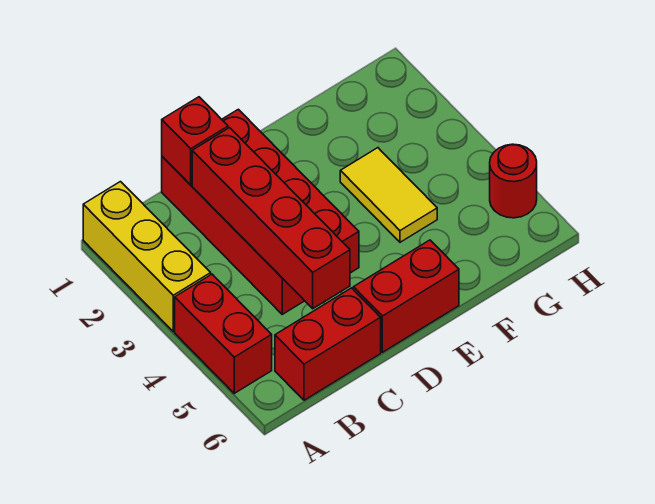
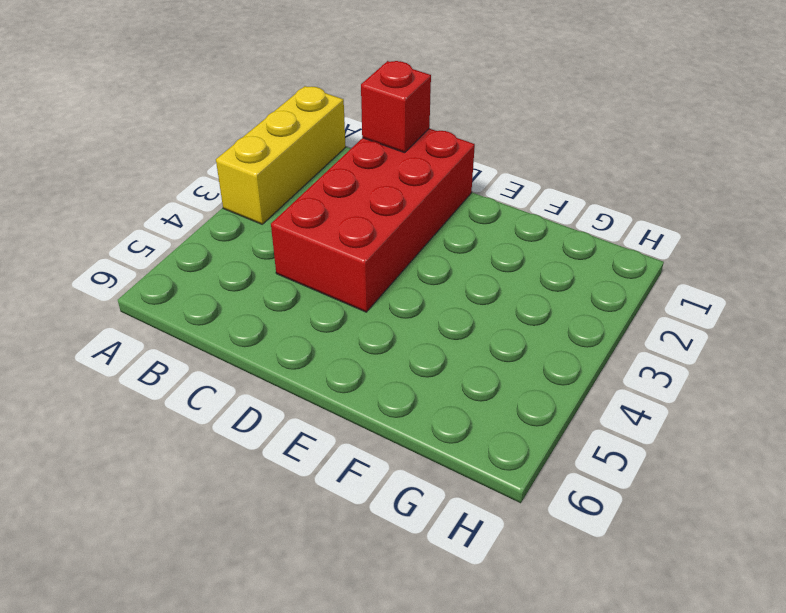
none -> red brick A4:A5 level 1
none -> red brick B6:C6 level 1

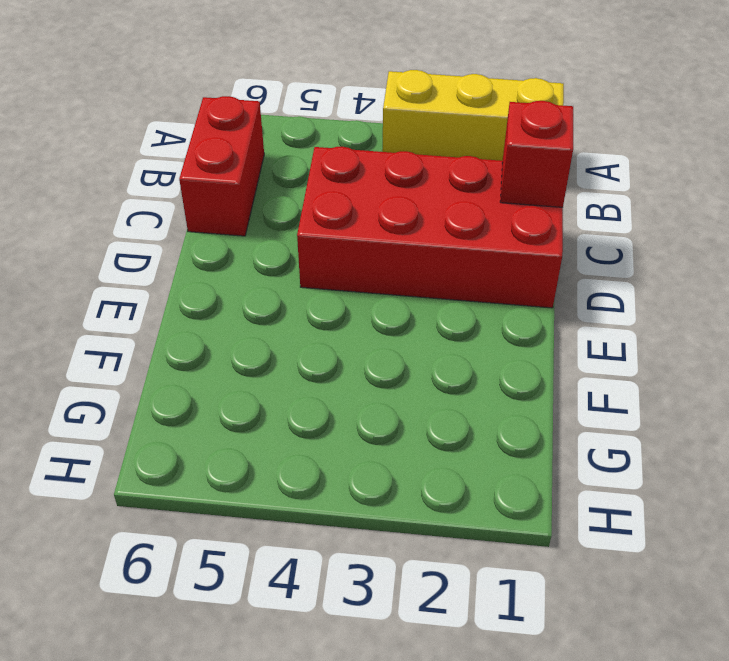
none -> red brick A4:A5 level 1
none -> red brick D6:E6 level 1

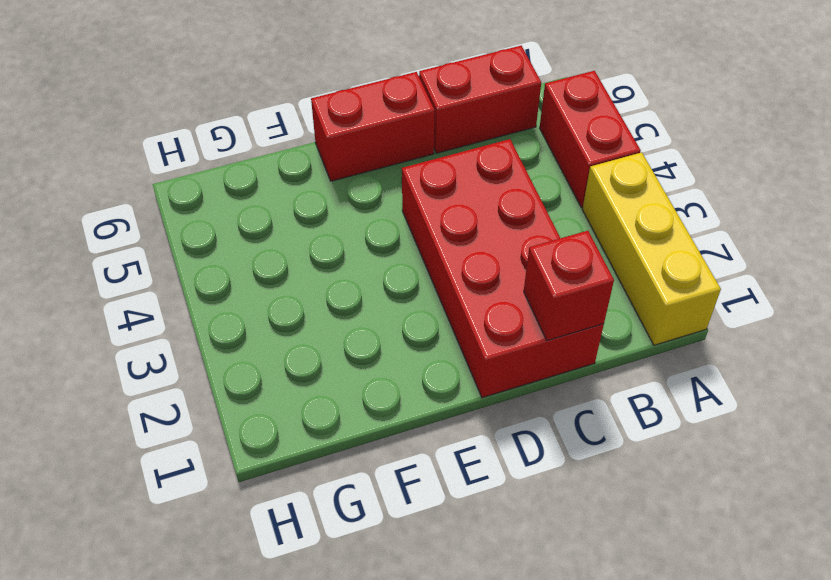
none -> yellow tile F3:F4 level 1
none -> red round brick H5 level 1

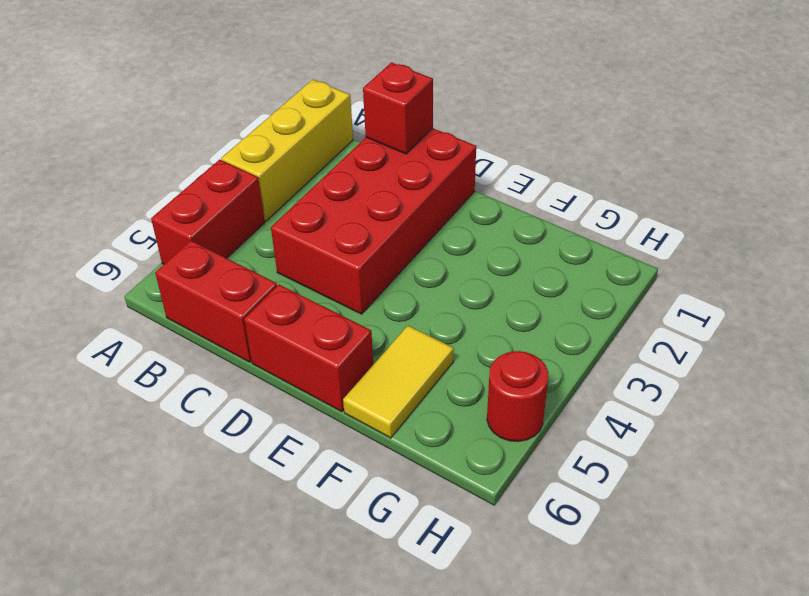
yellow tile F5:F6 level 1 -> yellow tile F3:F4 level 1
none -> red brick C2:C5 level 2

